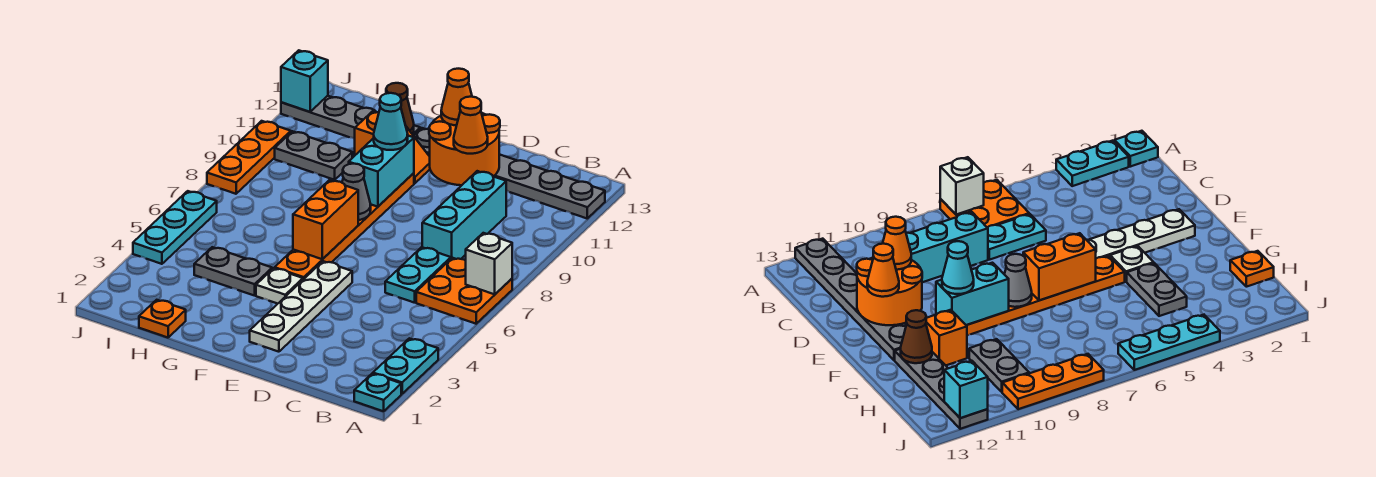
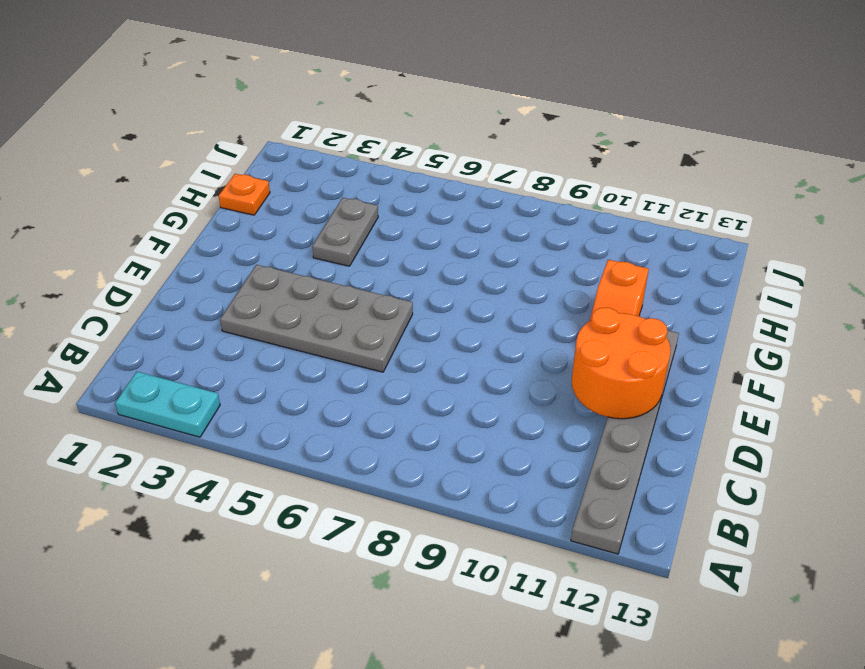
grey plate D3:E6 level 1 -> white plate E2:E5 level 1
none -> cyan plate A1 level 1
none -> orange plate A6:B7 level 1
none -> cyan plate C6:C7 level 1

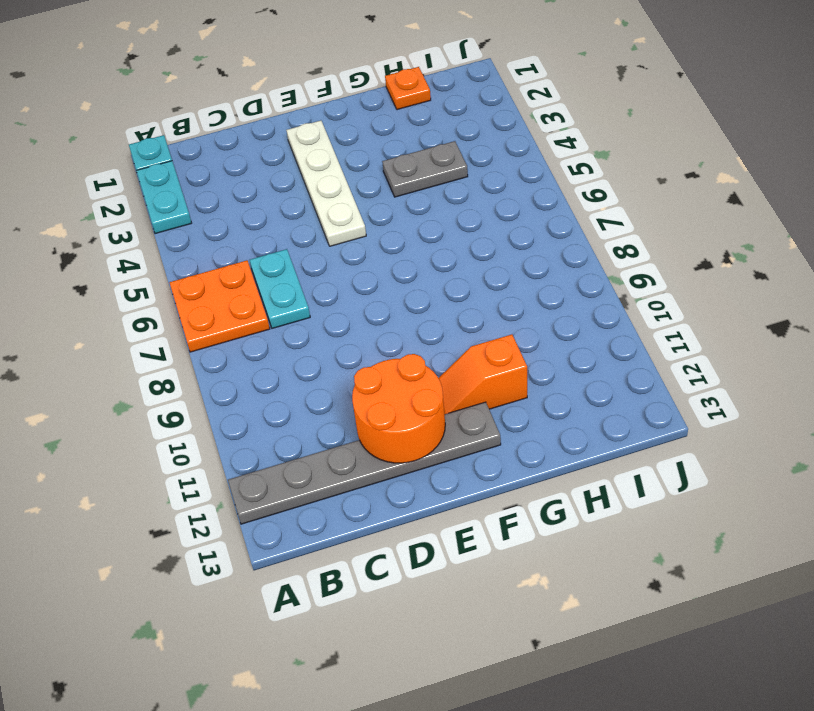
none -> cyan brick C8:C10 level 1
none -> white plate F4 level 1
none -> orange plate F5:F10 level 1

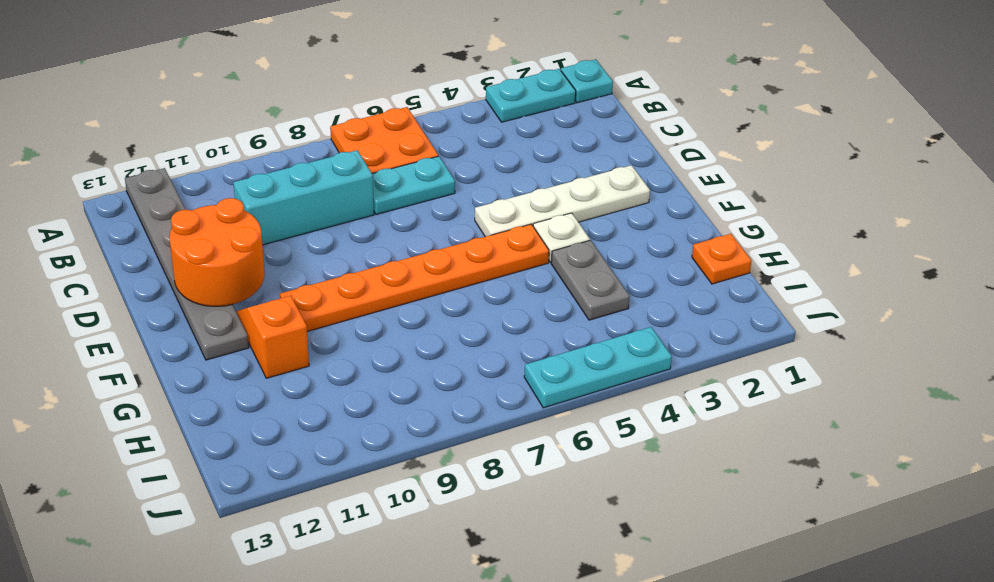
none -> grey plate G12:J12 level 1
none -> grey plate H10:I10 level 1
none -> orange plate J8:J10 level 1

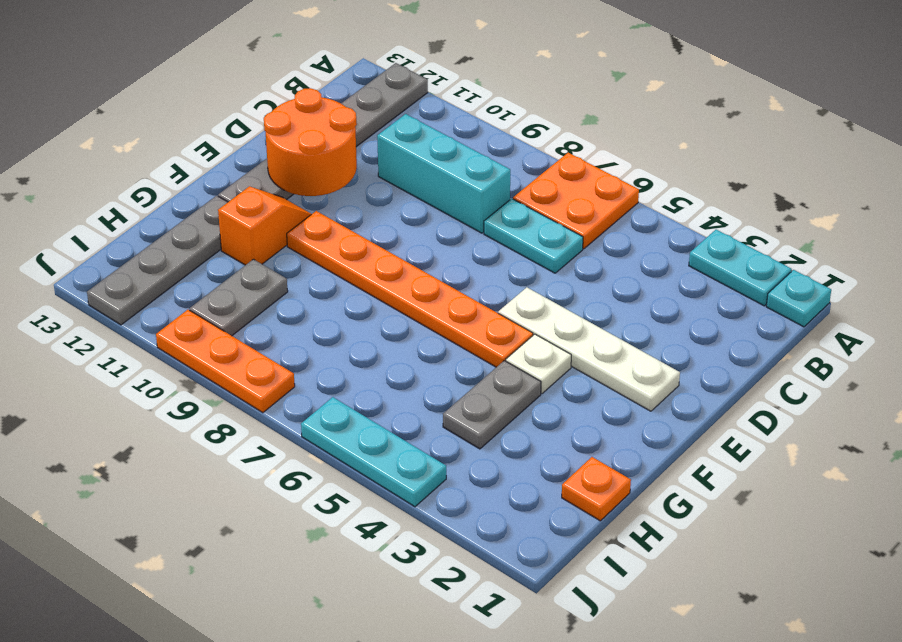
none -> white brick A7 level 2
none -> orange brick F6:F7 level 2
none -> grey cone F8 level 2

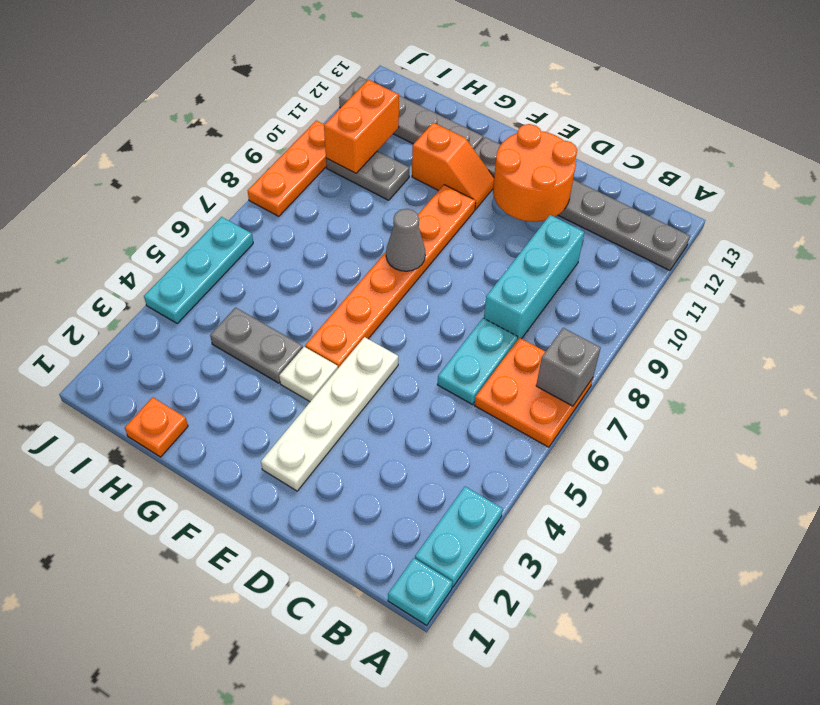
grey brick A7 level 2 -> white brick A7 level 2
orange brick I10:I11 level 2 -> orange brick F6:F7 level 2
none -> cyan brick F9:F10 level 2
none -> brown cone G12 level 2
none -> cyan brick J12 level 2

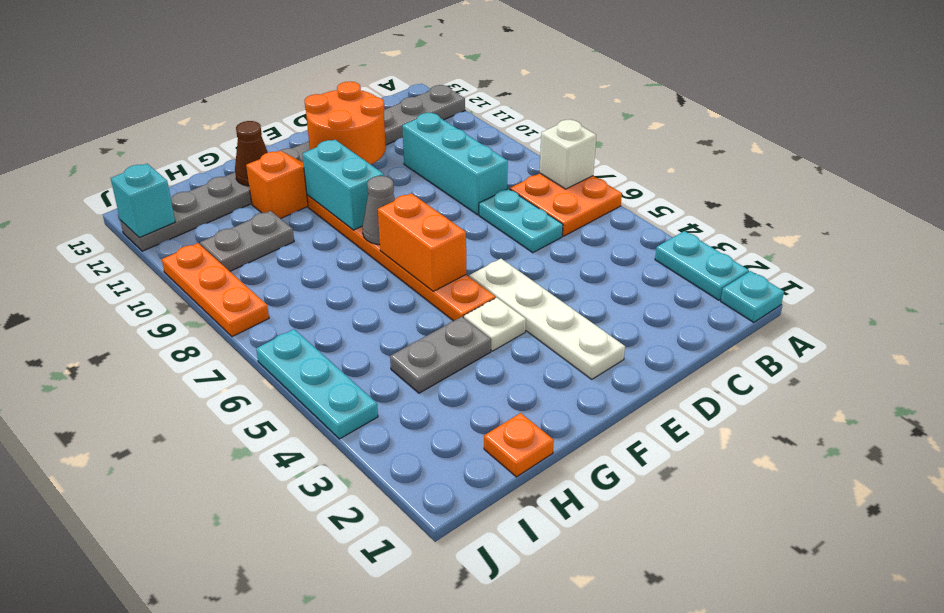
none -> orange cone D11 level 3
none -> orange cone E12 level 3
none -> cyan cone F10 level 3

